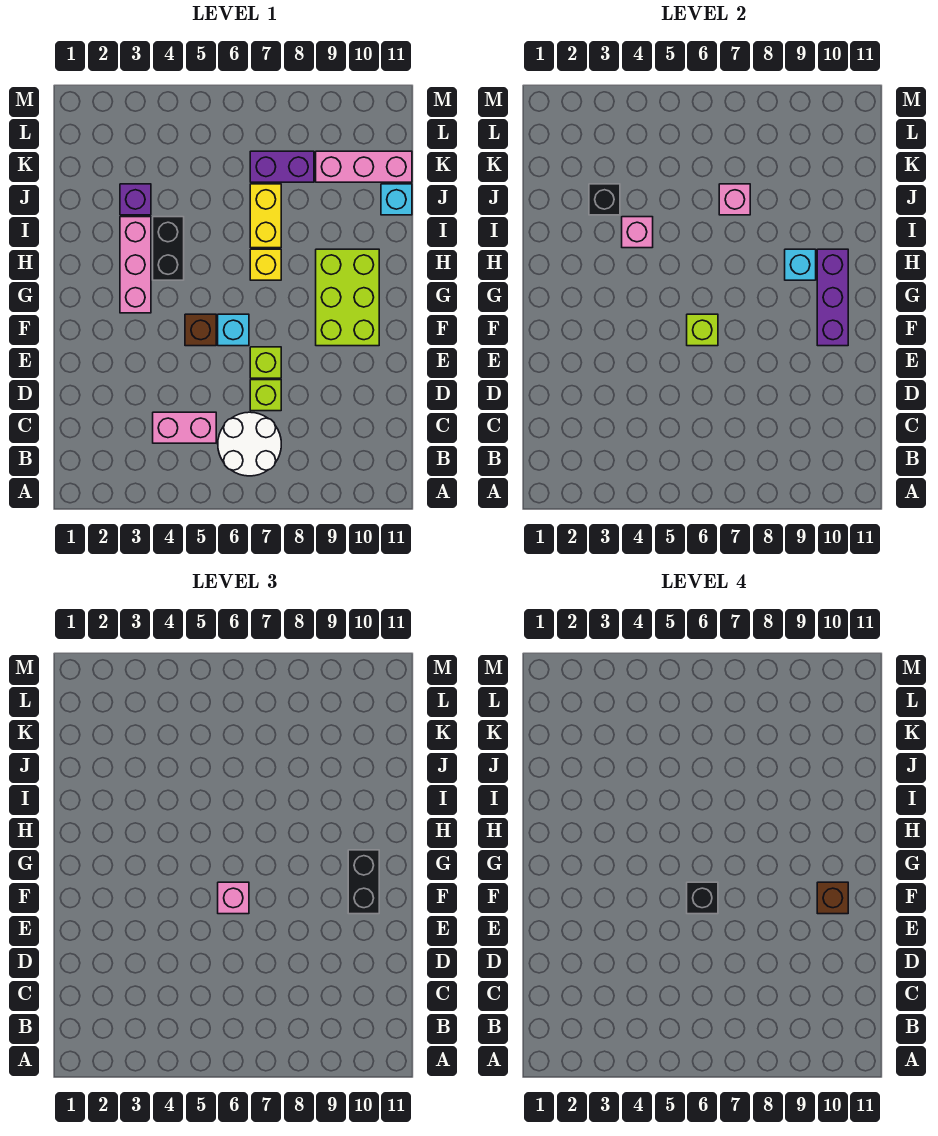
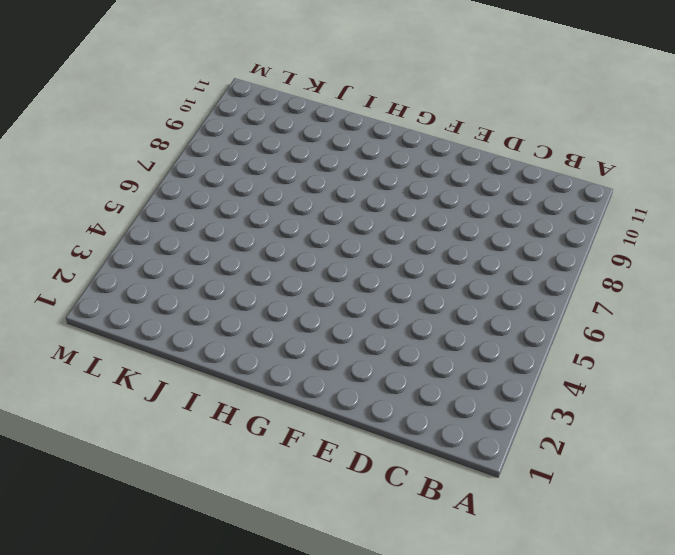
none -> white round brick B6:C7 level 1
none -> pink brick C4:C5 level 1
none -> lime brick D7 level 1

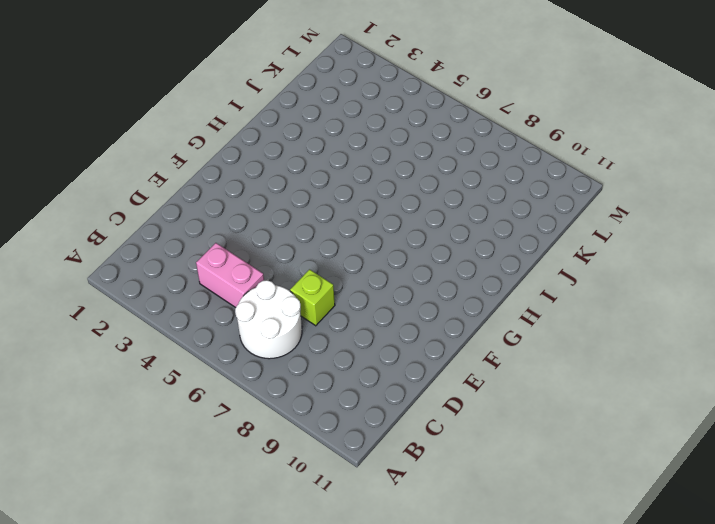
none -> lime brick E7 level 1
none -> brown brick F5 level 1
none -> cyan brick F6 level 1

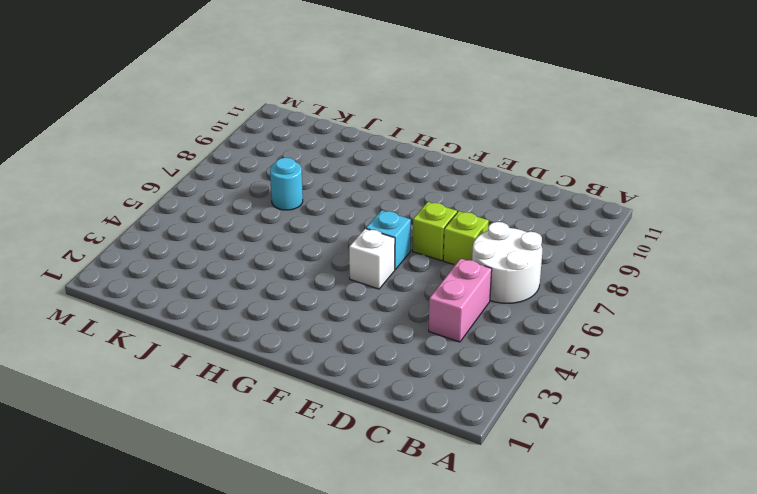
white brick F5 level 1 -> brown brick F5 level 1
cyan round brick J7 level 1 -> yellow brick I7:J7 level 1
none -> lime brick F9:H10 level 1
none -> pink brick G3:I3 level 1
none -> black brick H4:I4 level 1

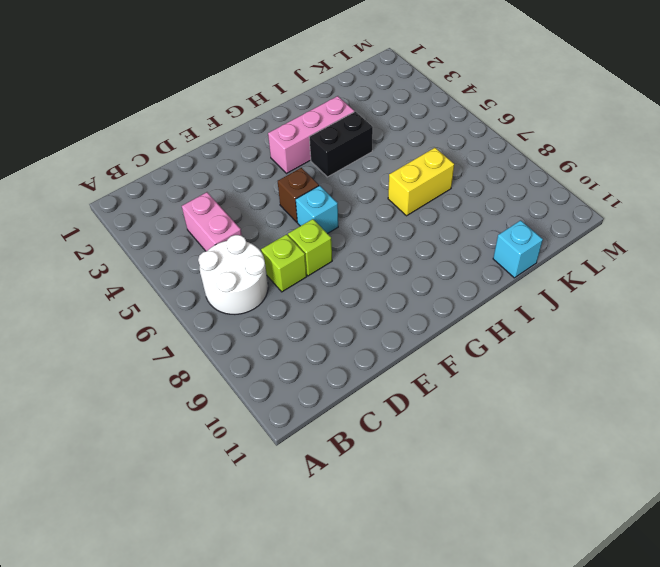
none -> lime brick F9:H10 level 1
none -> yellow brick H7 level 1
none -> purple brick J3 level 1

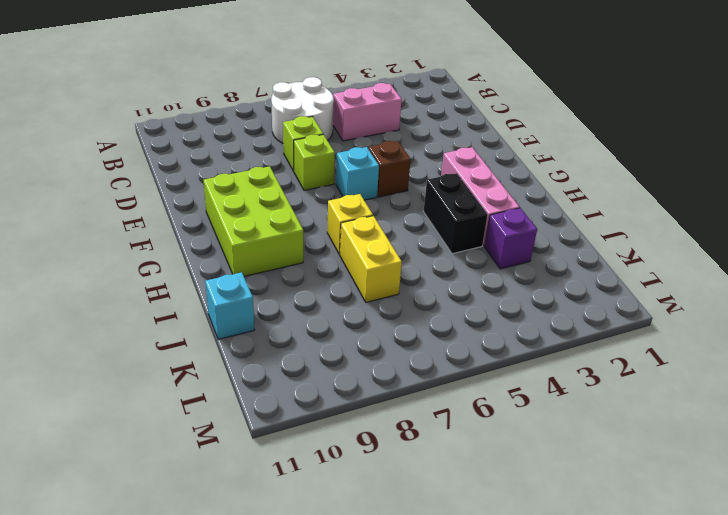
none -> purple brick K7:K8 level 1
none -> pink brick K9:K11 level 1
none -> lime brick F6 level 2

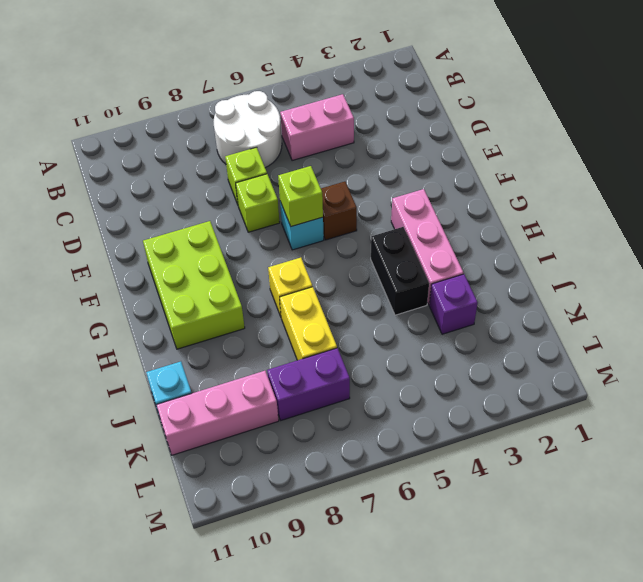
none -> purple brick F10:H10 level 2
none -> cyan brick H9 level 2
none -> pink brick I4 level 2

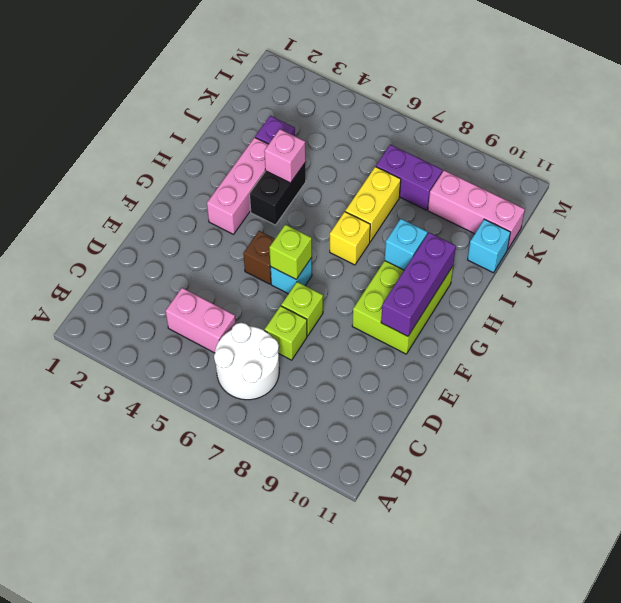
none -> black brick J3 level 2
none -> pink brick J7 level 2
none -> pink brick F6 level 3

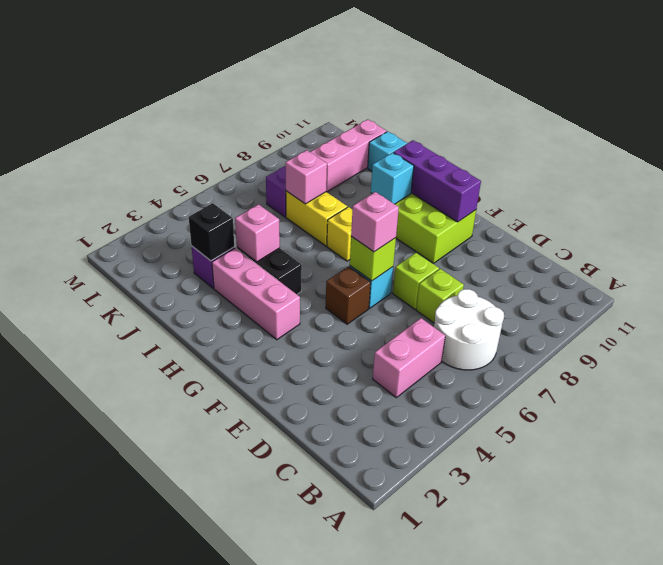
none -> black brick F10:G10 level 3
none -> black brick F6 level 4
none -> brown brick F10 level 4

